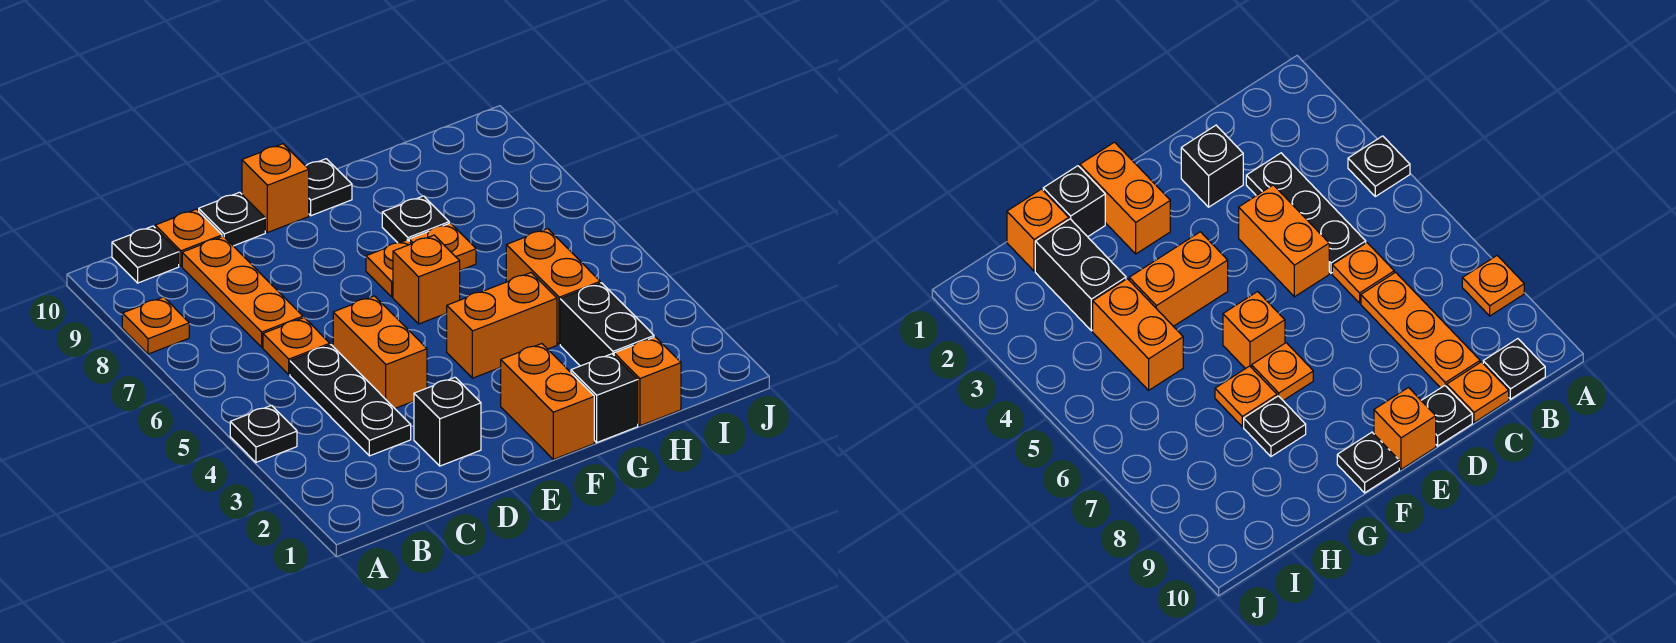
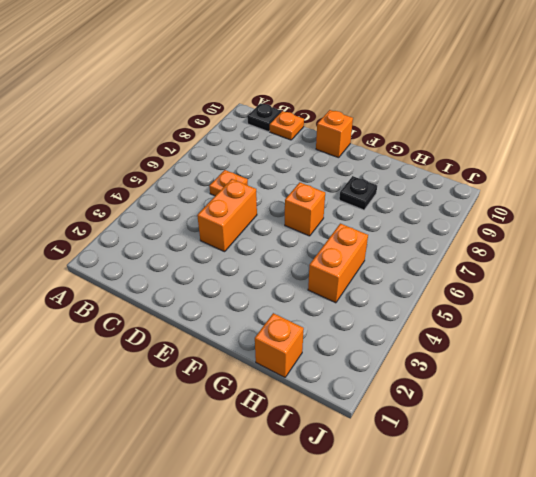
none -> black plate A4 level 1
none -> orange plate A8 level 1
none -> black plate C3:C5 level 1

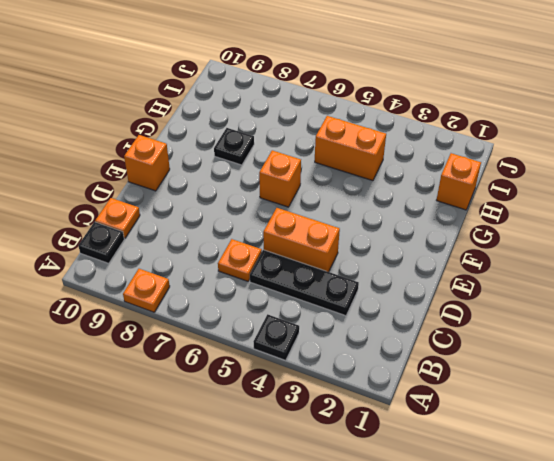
none -> orange plate C7:C9 level 1
none -> black brick D2 level 1
none -> black plate D10 level 1

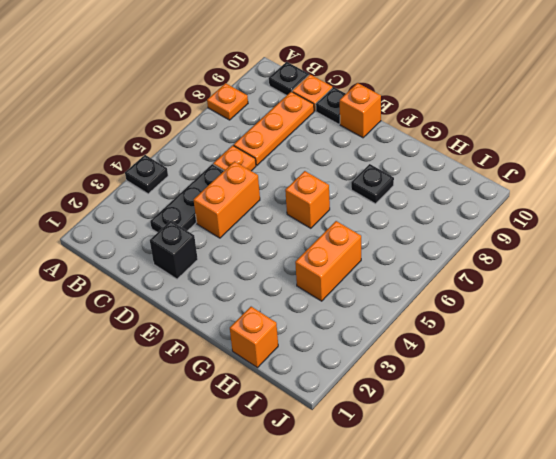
none -> orange brick F1:F2 level 1
none -> orange brick F4:G4 level 1
none -> orange plate F7 level 1

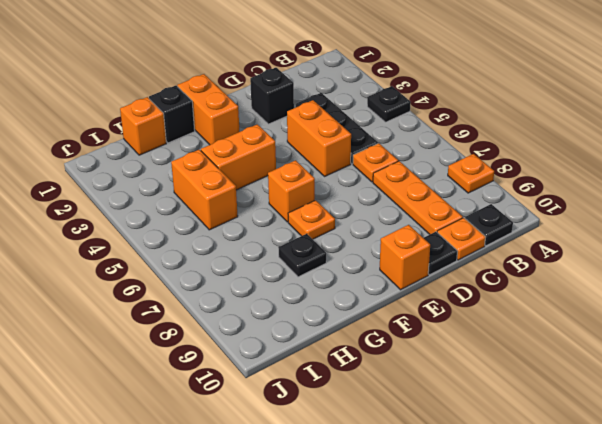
none -> black plate F10 level 1
none -> orange plate G7 level 1
none -> black brick H2:H3 level 1

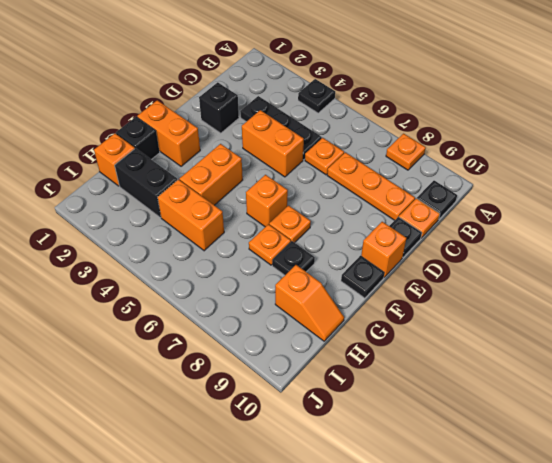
orange slope H9:H10 level 1 top 9 -> none

